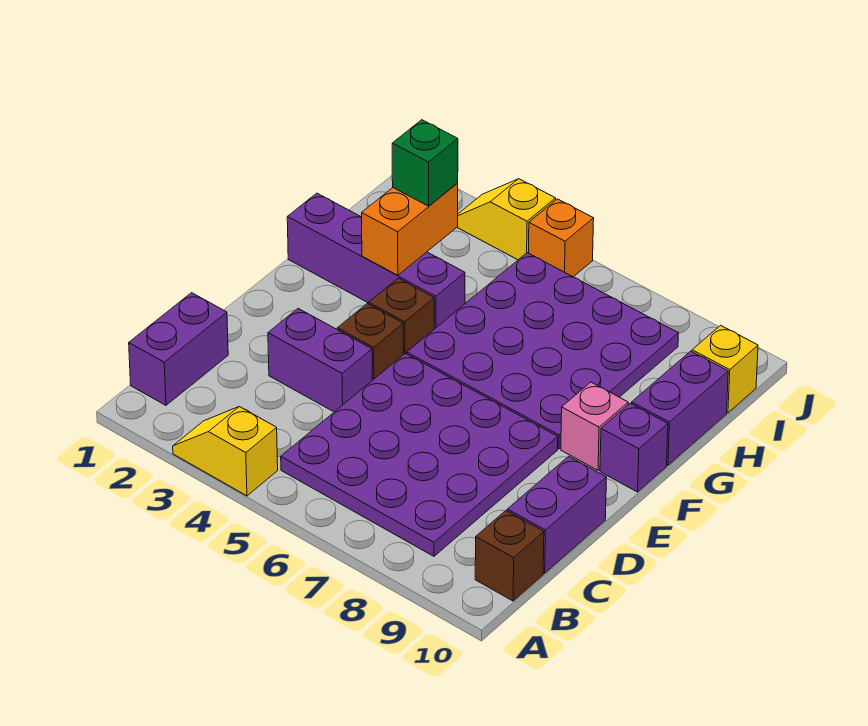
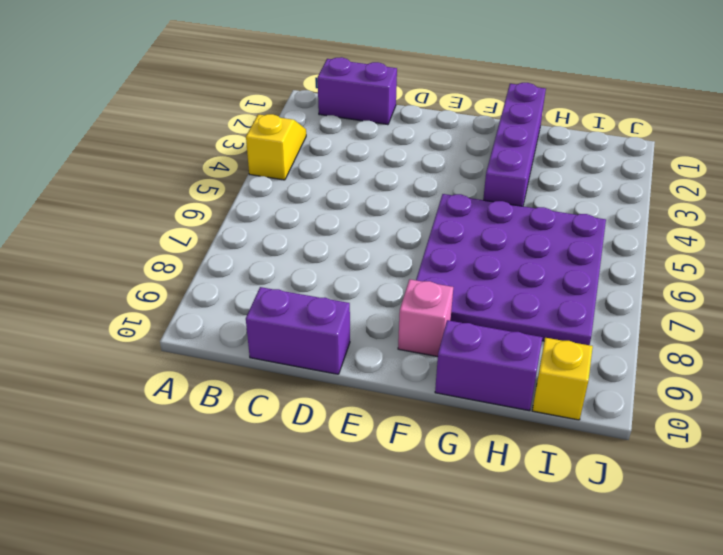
none -> purple plate B5:E8 level 1
none -> brown brick B10 level 1
none -> purple brick D3:D4 level 1

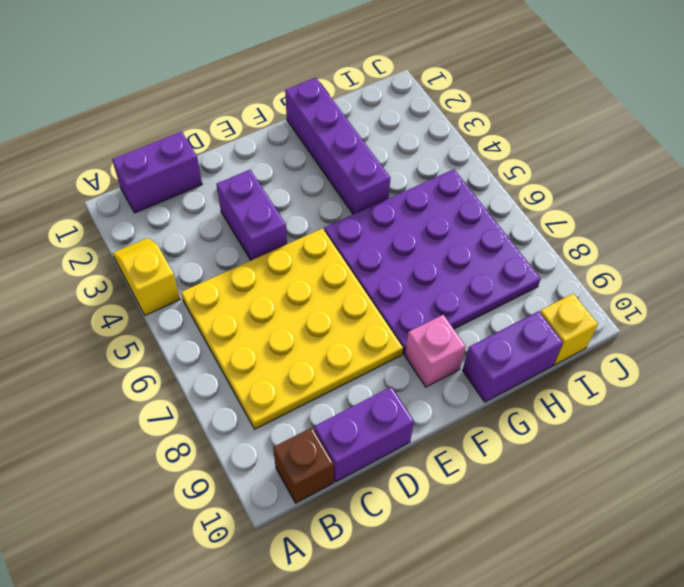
yellow plate B5:E8 level 1 -> purple plate B5:E8 level 1
none -> brown brick E4 level 1
none -> brown brick F4 level 1
none -> purple brick F10 level 1

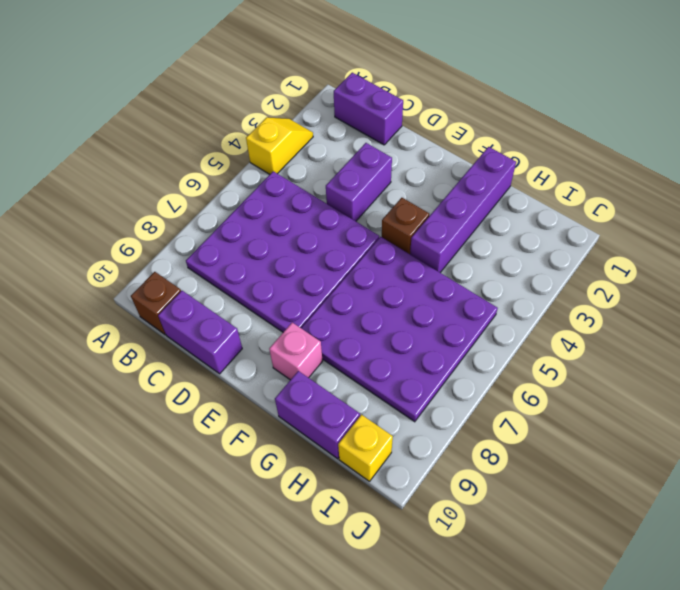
none -> brown brick E4 level 1
none -> purple brick F10 level 1
none -> yellow slope J3:J4 level 1 top 4

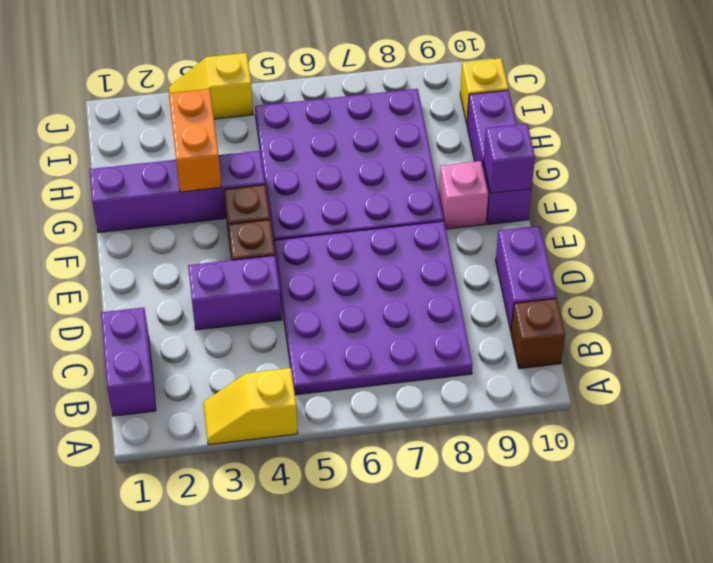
purple brick F10 level 2 -> none
none -> orange brick J5 level 1
none -> green brick H3 level 3

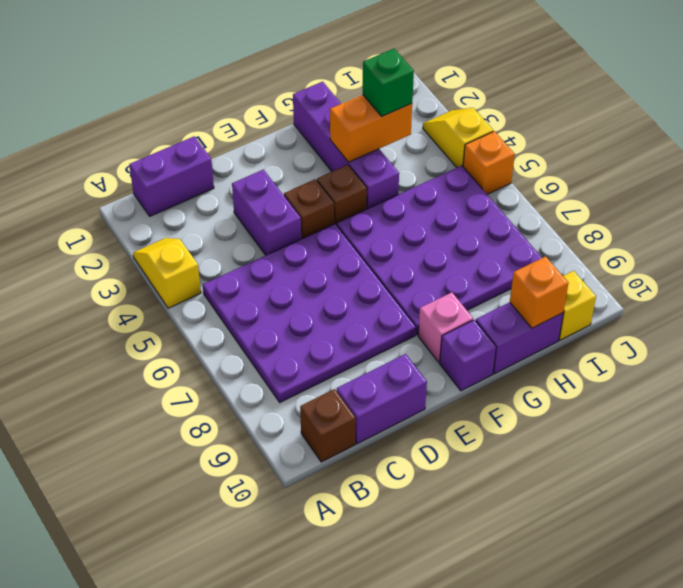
orange brick H10 level 2 -> none

